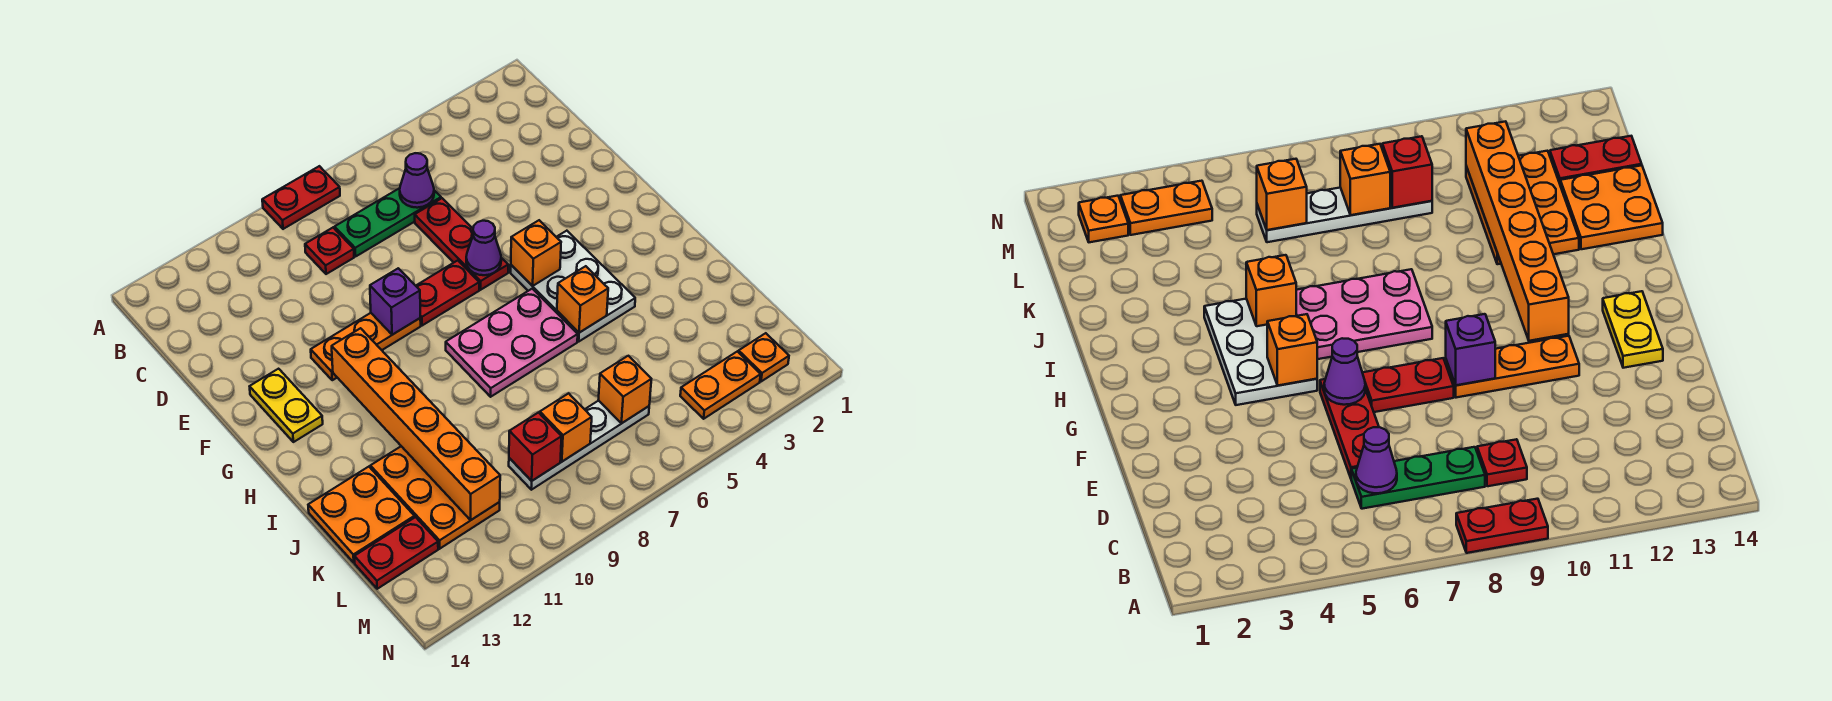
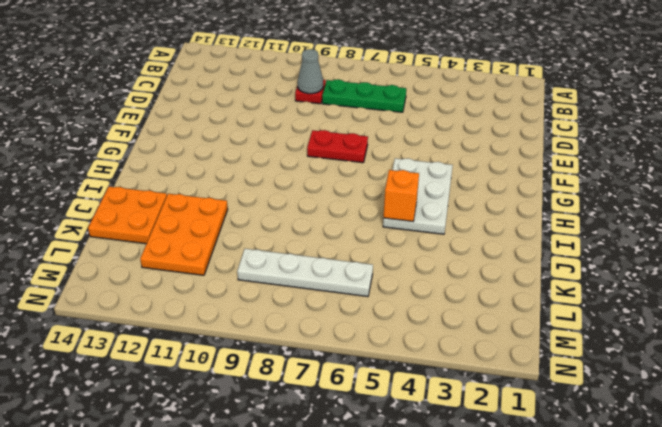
grey cone C9 level 2 -> none
none -> red plate A8:A9 level 1
none -> red plate D6:F6 level 1
none -> orange plate F9:F11 level 1

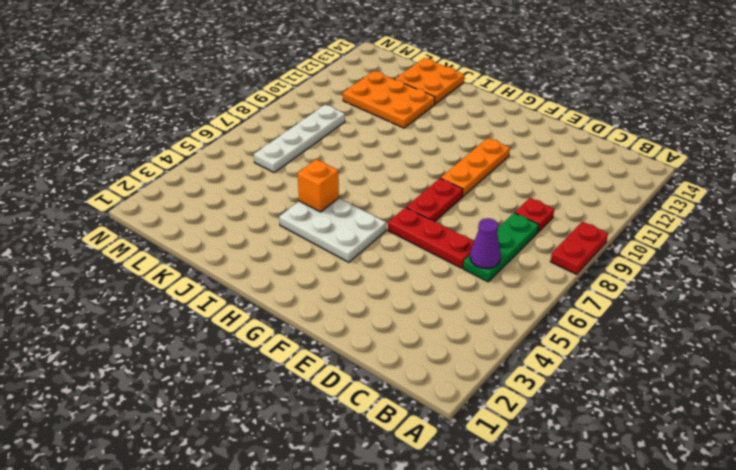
none -> yellow plate F13:G13 level 1
none -> pink plate H6:I8 level 1
none -> red plate L13:L14 level 1

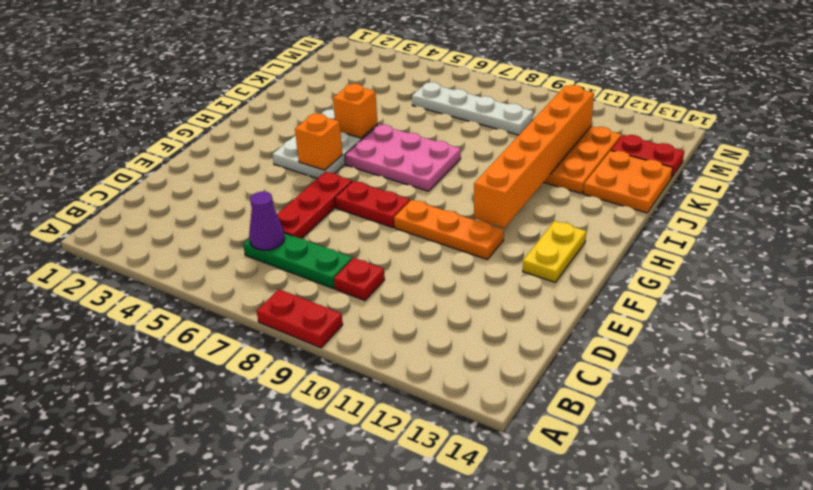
none -> orange plate M2 level 1
none -> orange plate M3:M4 level 1
none -> purple cone F6 level 2

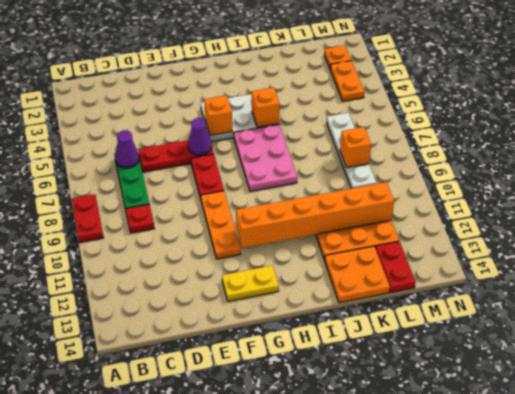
none -> purple brick F9 level 2
none -> orange brick L6 level 2
none -> red brick L9 level 2

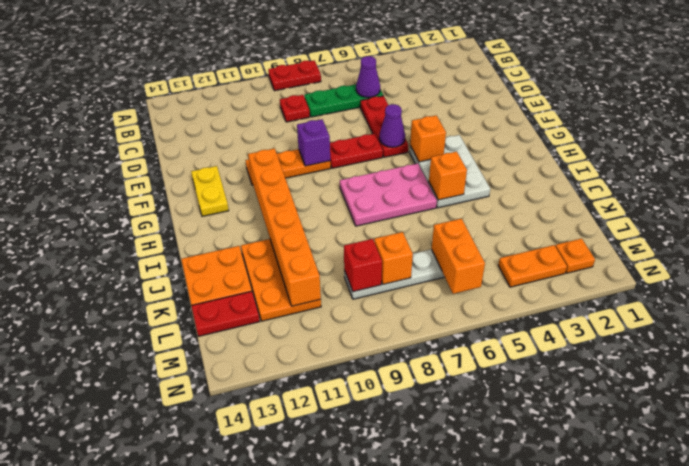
orange brick L6:M6 level 2 -> orange brick L6 level 2

